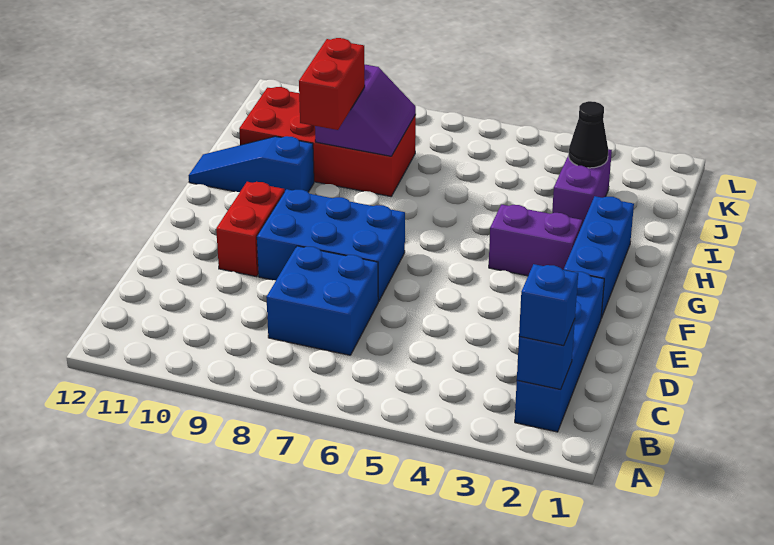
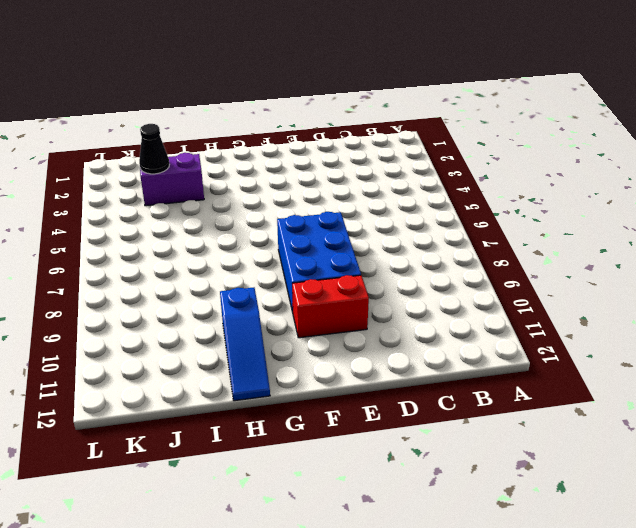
none -> blue brick B2:E2 level 1
none -> blue brick C7:D8 level 1
none -> blue brick F2:H2 level 1

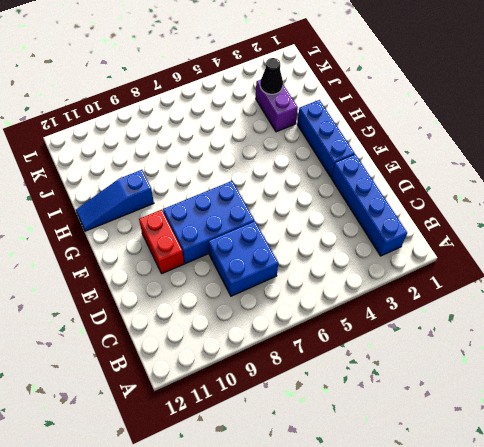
none -> purple brick G3:G4 level 1
none -> red brick I8:J11 level 1
none -> blue brick B2 level 2

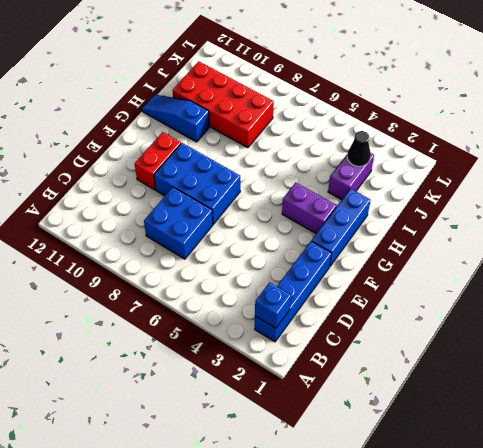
none -> purple slope I8:J9 level 2 top 9
none -> blue brick B2 level 3
none -> red brick H9:I9 level 3

